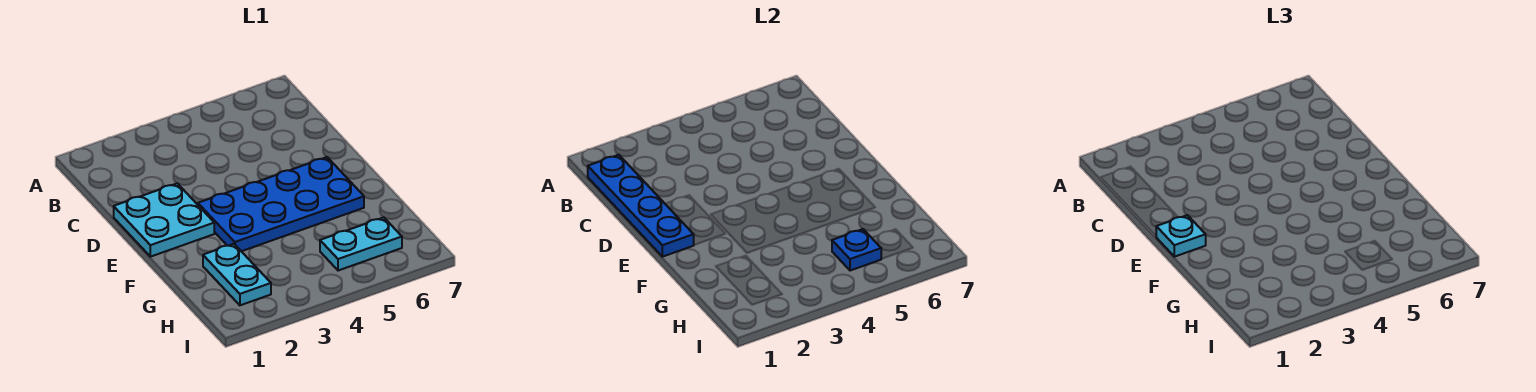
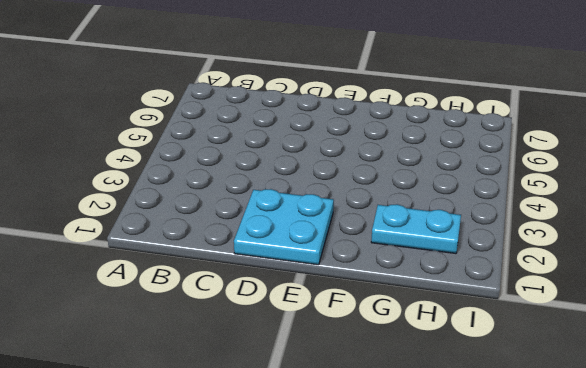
none -> blue plate E3:F6 level 1
none -> cyan plate H5:H6 level 1

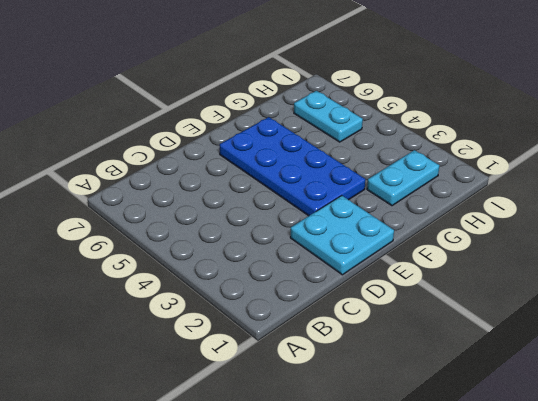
none -> blue plate B1:E1 level 2
none -> blue plate H5 level 2

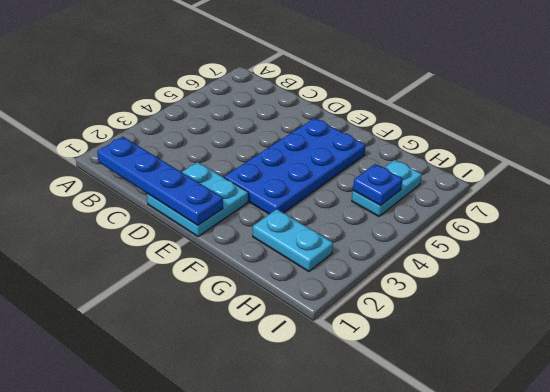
none -> cyan plate E1 level 3

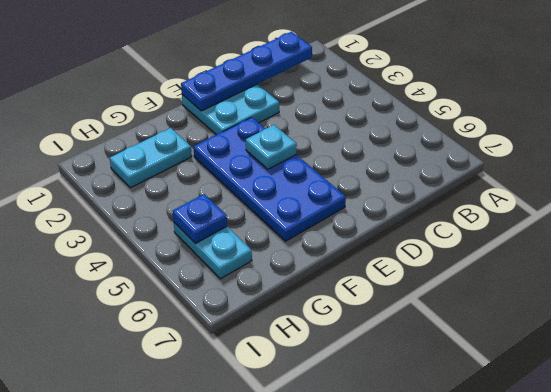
cyan plate E4 level 2 -> cyan plate E1 level 3

